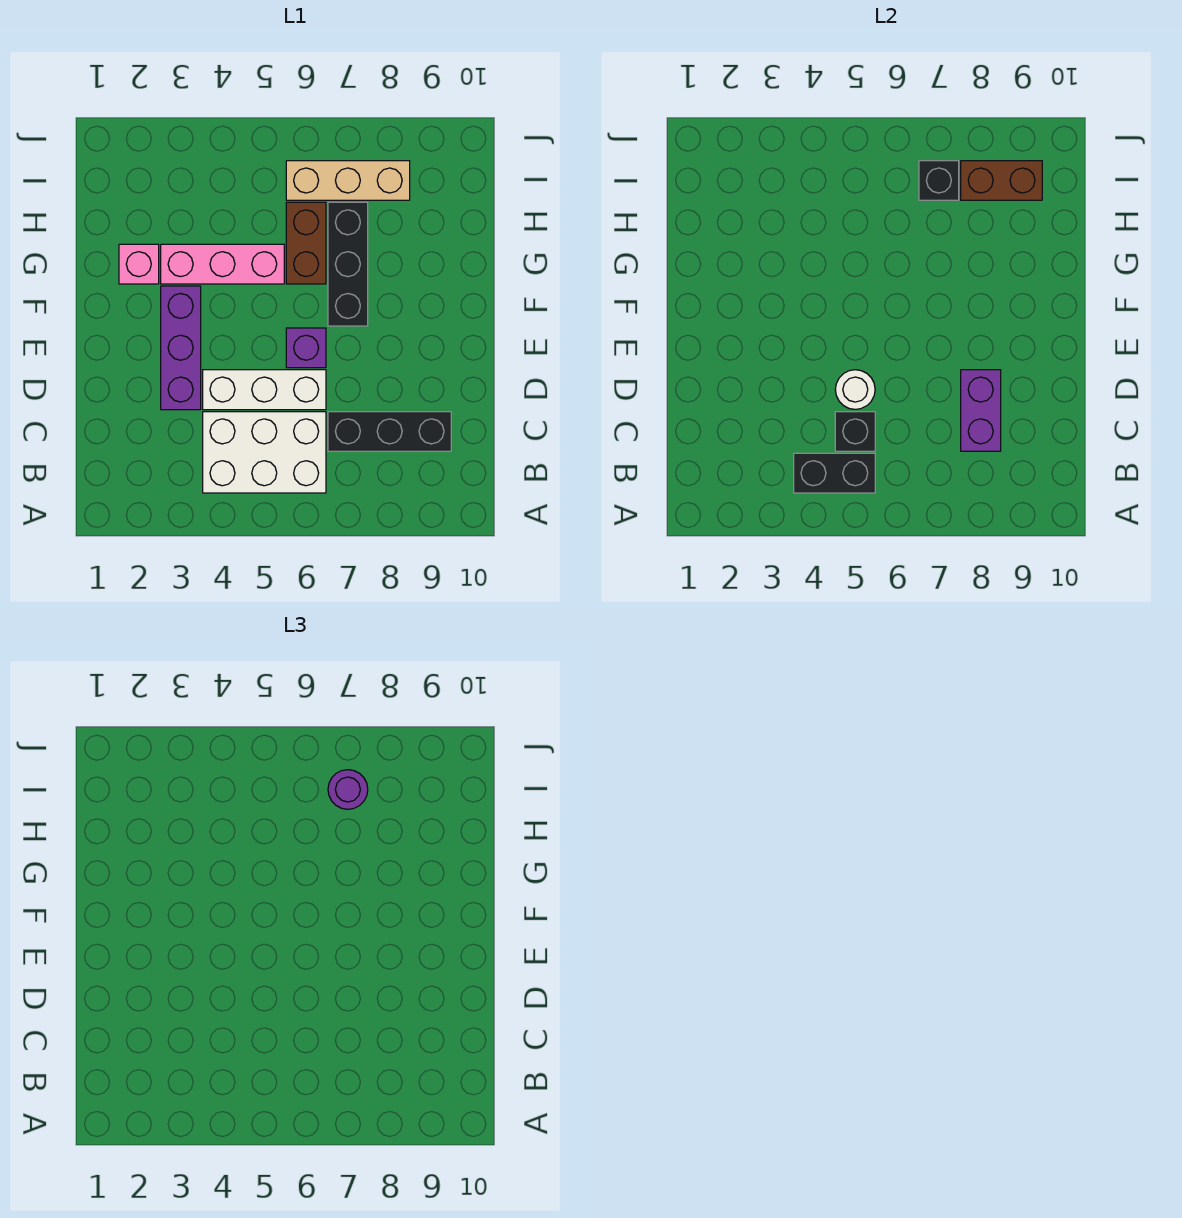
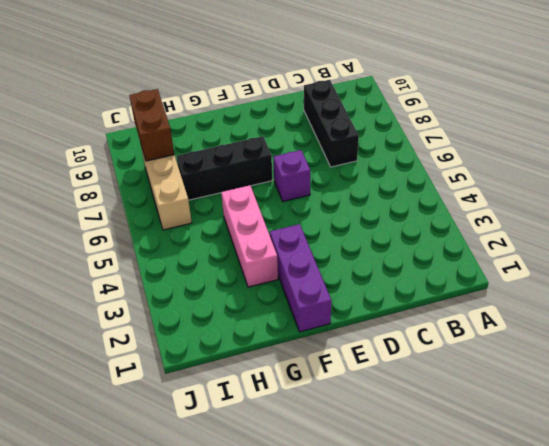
purple brick F1:F3 level 1 -> purple brick D3:F3 level 1
none -> white brick B4:C6 level 1
none -> white brick D4:D6 level 1
none -> pink brick G2 level 1

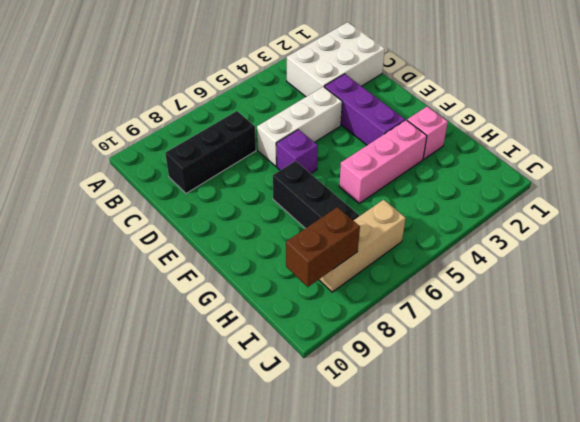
white brick B1:C3 level 1 -> white brick B4:C6 level 1
none -> brown brick G6:H6 level 1
none -> black brick B4:B5 level 2
none -> black brick C5 level 2

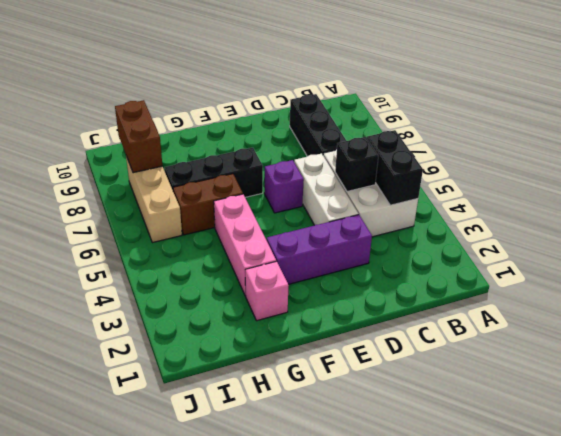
none -> purple brick C8:D8 level 2
none -> white round brick D5 level 2
none -> black brick I7 level 2

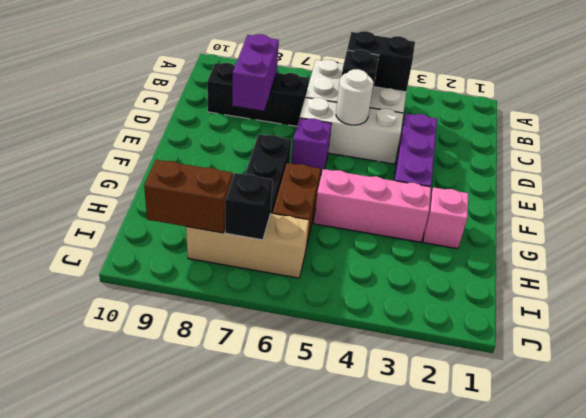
none -> purple round brick I7 level 3

